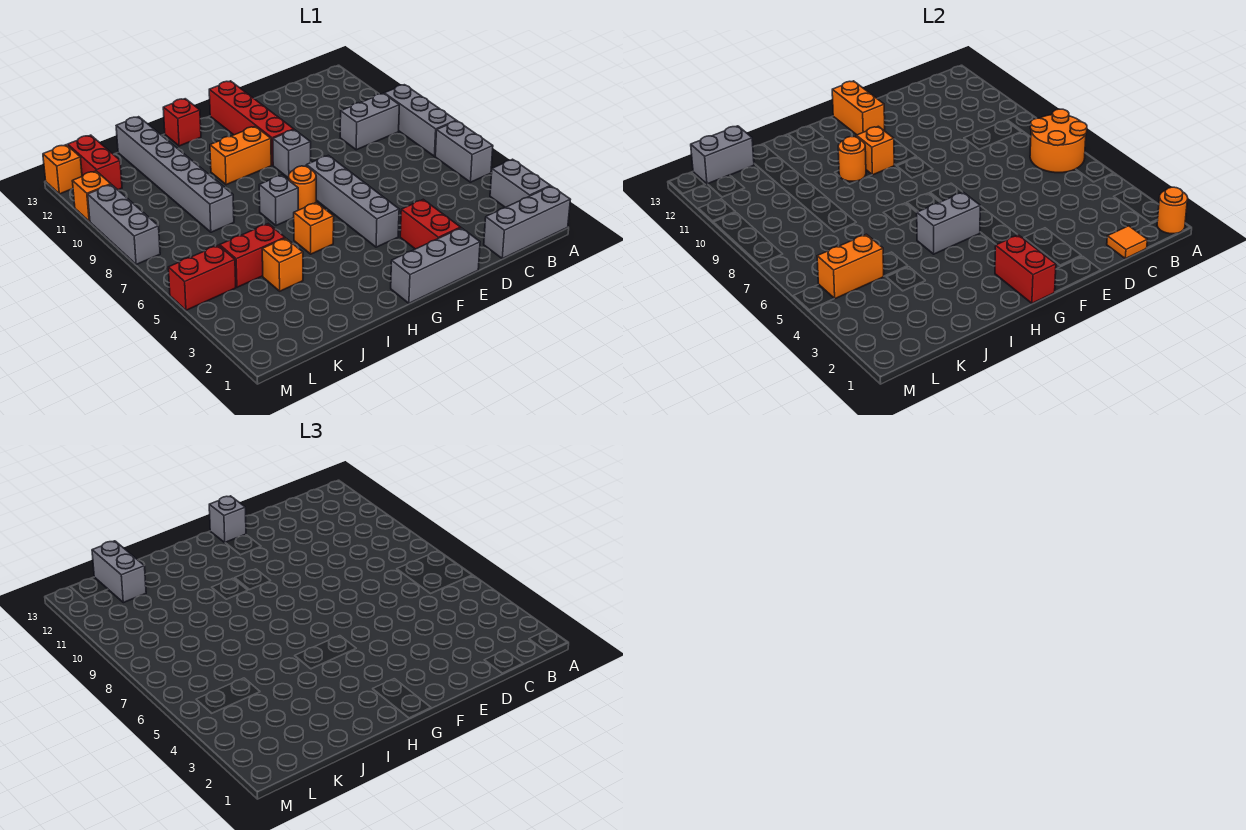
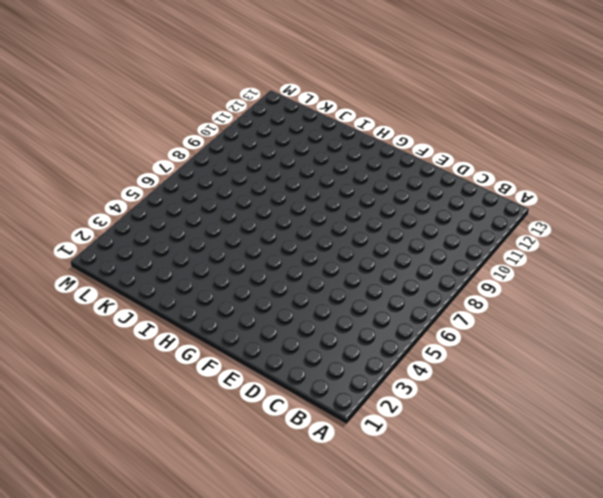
none -> grey brick A1:C1 level 1
none -> grey brick A2:A3 level 1
none -> grey brick A5:A6 level 1
none -> grey brick A7:A9 level 1

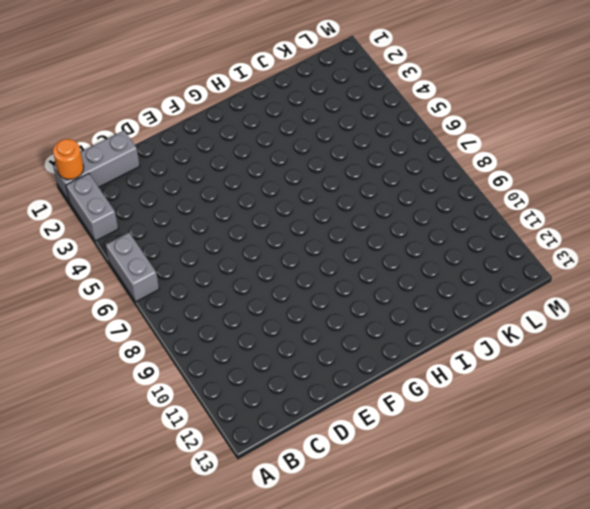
none -> grey brick A7:A9 level 1
none -> grey brick B9:C9 level 1
none -> grey brick E1:G1 level 1
none -> red brick E2:E3 level 1

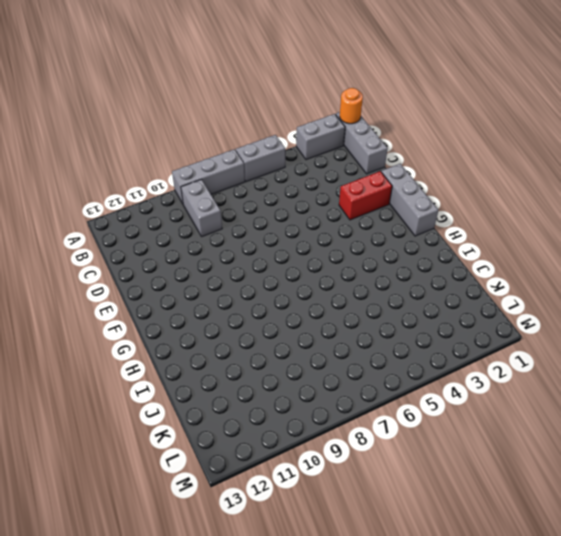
none -> grey brick F4:F7 level 1
none -> grey brick F9 level 1
none -> red brick F10:F13 level 1
none -> orange round brick G7 level 1

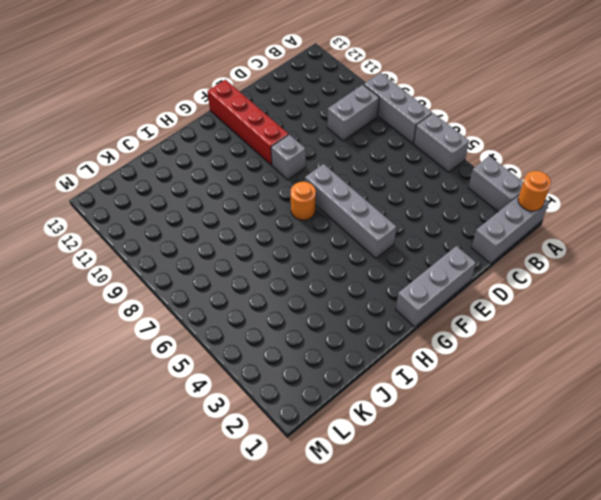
none -> red brick E2:E3 level 1
none -> orange brick G10:H10 level 1
none -> orange brick H5 level 1
none -> grey brick H7 level 1

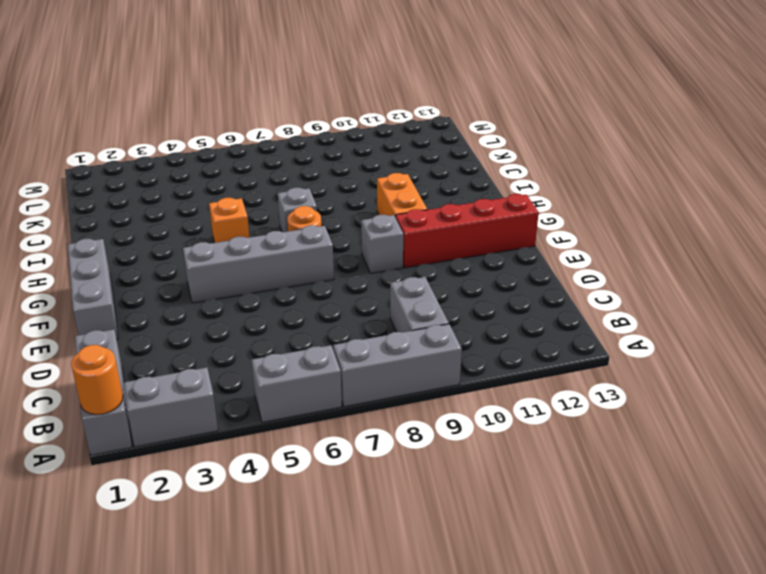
none -> red brick E2:E3 level 1
none -> red brick H13 level 1
none -> orange brick J4 level 1
none -> red brick J5:K5 level 1

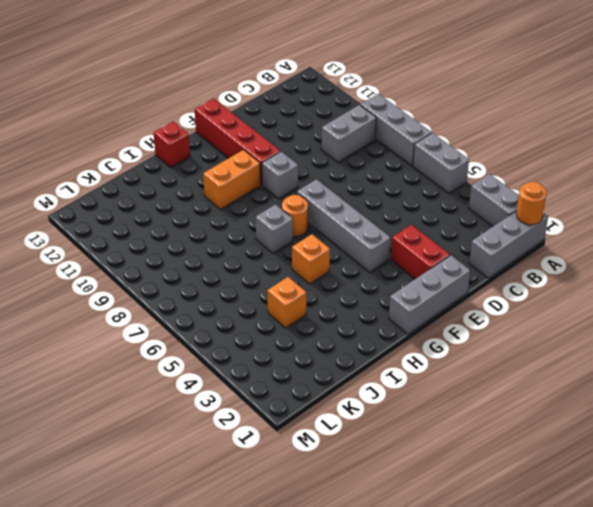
none -> red brick J5:K5 level 1
none -> grey brick J8:J13 level 1
none -> red brick L5:M5 level 1
none -> red brick L12:L13 level 1

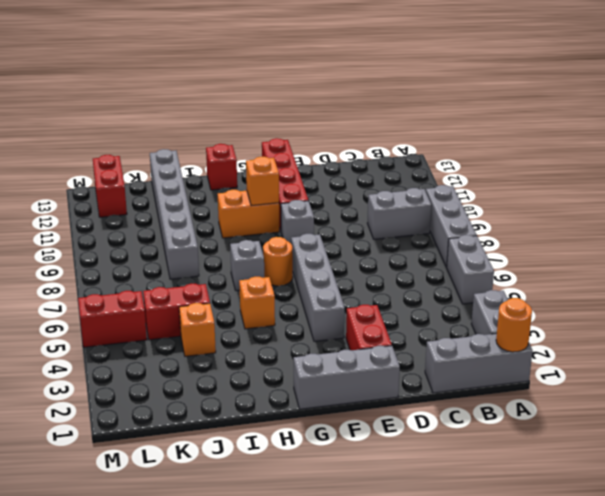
none -> grey brick M8:M10 level 1
none -> orange brick M11 level 1
none -> orange brick M13 level 1
none -> orange round brick A6:B7 level 2

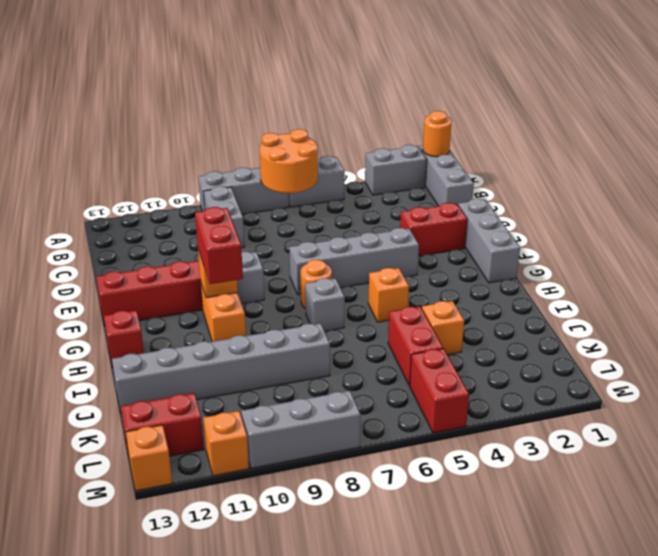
red brick G10:H10 level 3 -> red brick G1:G2 level 2
none -> orange tile C1 level 2
none -> orange brick F12:F13 level 2
none -> grey brick G5:H5 level 2
none -> orange round brick H10 level 2

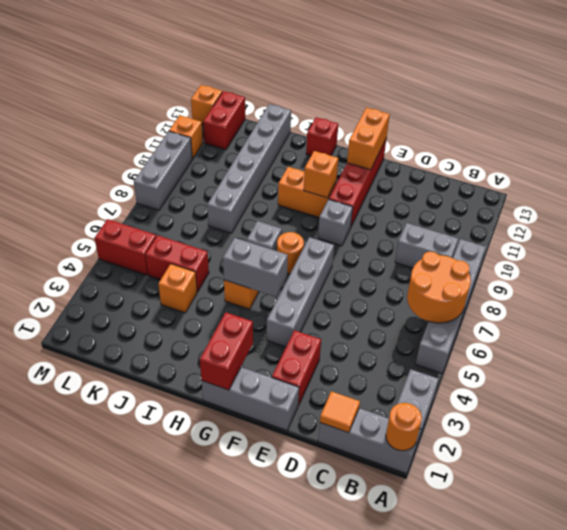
none -> orange round brick H10 level 2
none -> orange brick K5:L5 level 2
none -> grey brick K13:L13 level 2
none -> grey brick F13 level 3

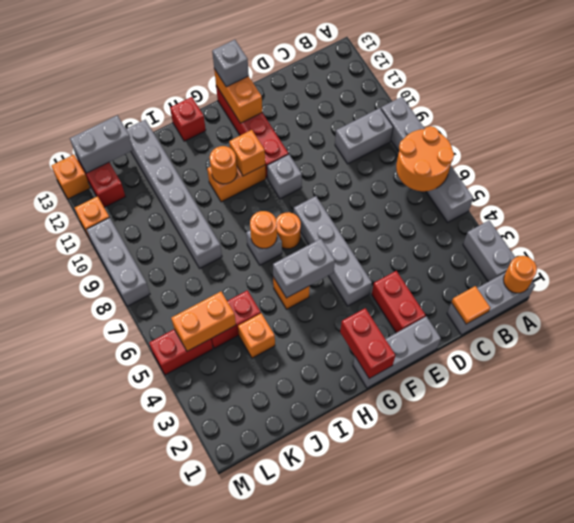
orange round brick H7 level 2 -> none
none -> grey brick K12:K13 level 3

